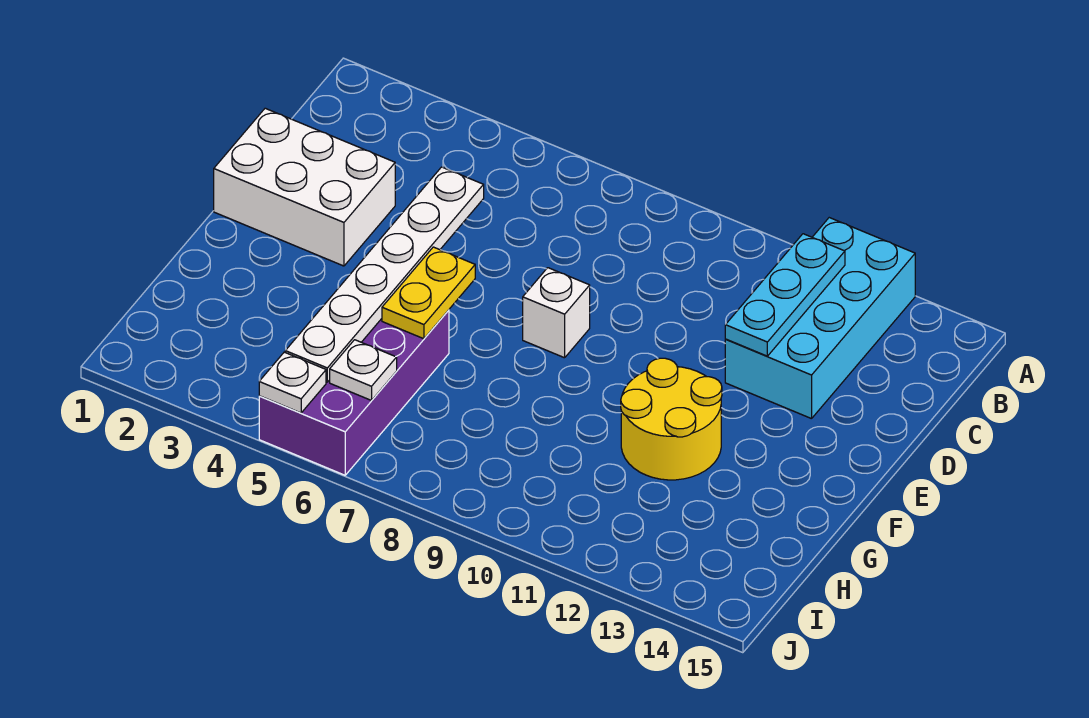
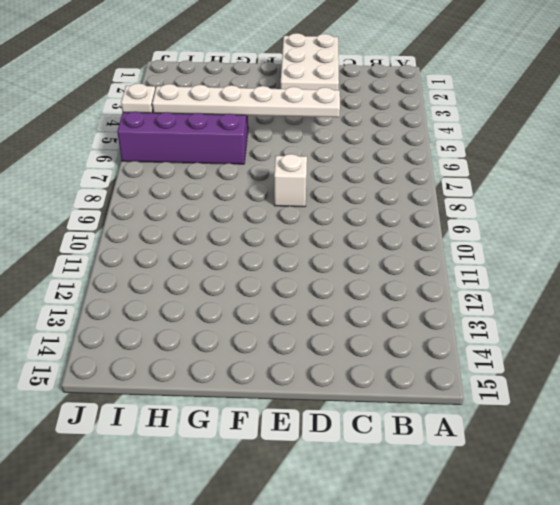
none -> cyan brick A12:D13 level 1
none -> yellow round brick F11:G12 level 1

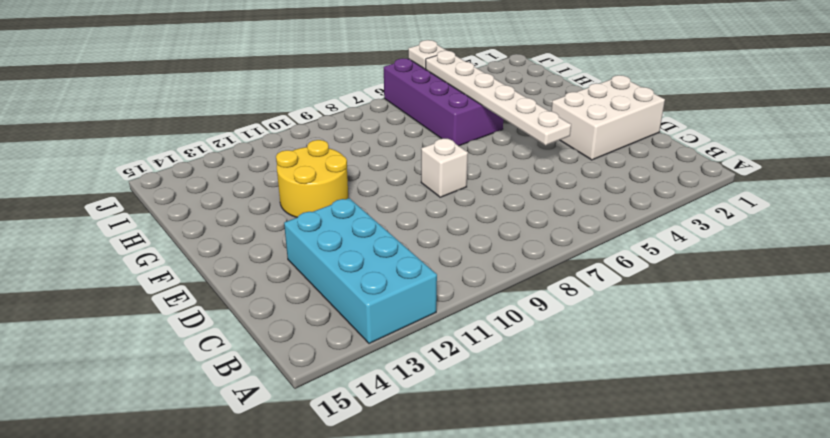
none -> cyan plate B12:D12 level 2
none -> yellow plate F6:G6 level 2

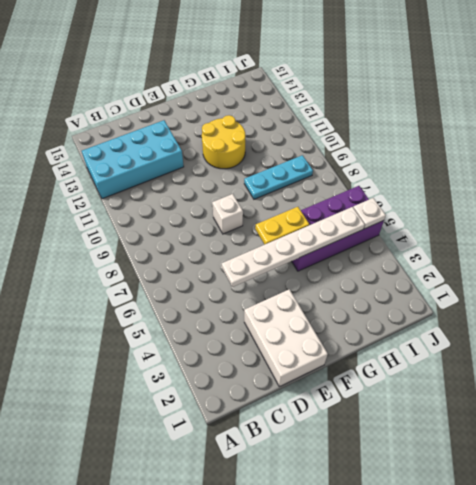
cyan plate G9:I9 level 1 -> cyan plate B12:D12 level 2
none -> white plate I6 level 2

